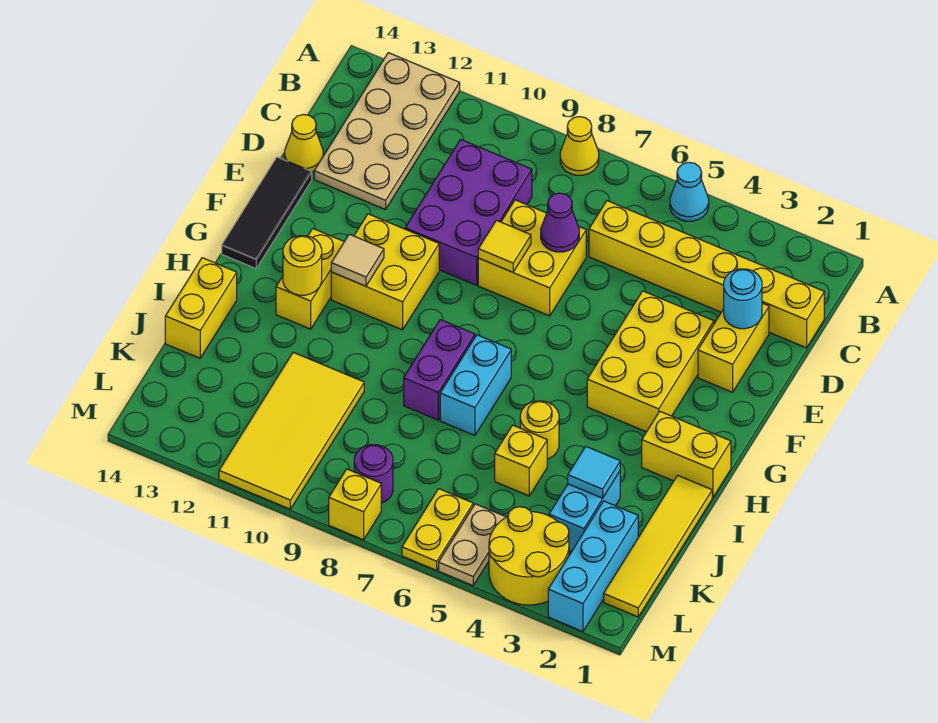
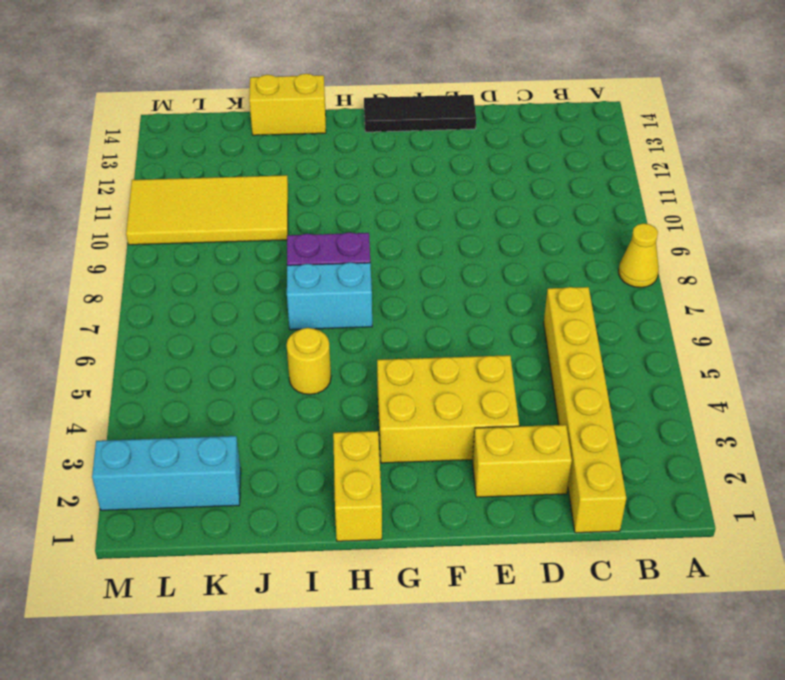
none -> cyan cone A5 level 1
none -> tan plate A12:D13 level 1
none -> purple brick C9:E10 level 1
none -> yellow brick D7:E8 level 1

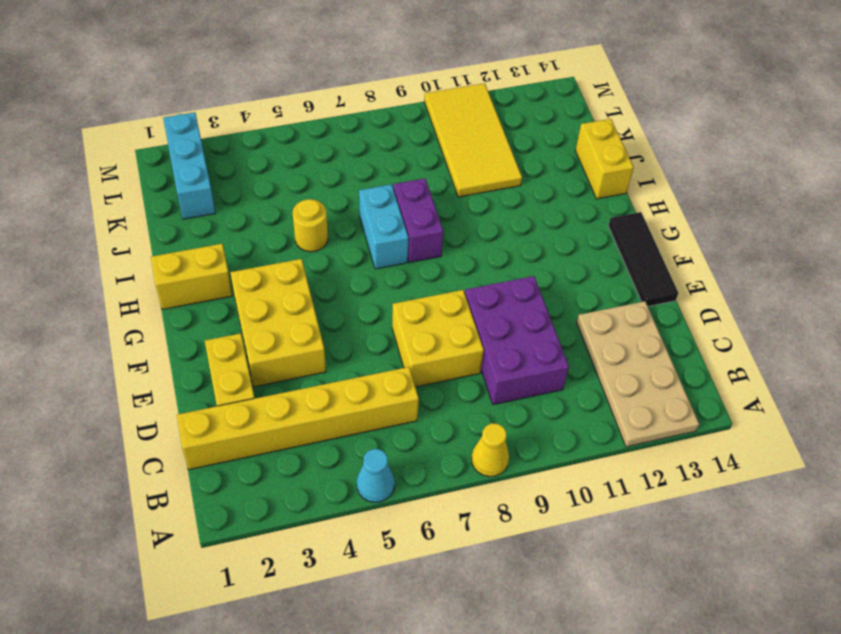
none -> yellow cone D14 level 1
none -> yellow brick F10:G11 level 1
none -> yellow brick G12:H12 level 1
none -> yellow tile I1:L1 level 1

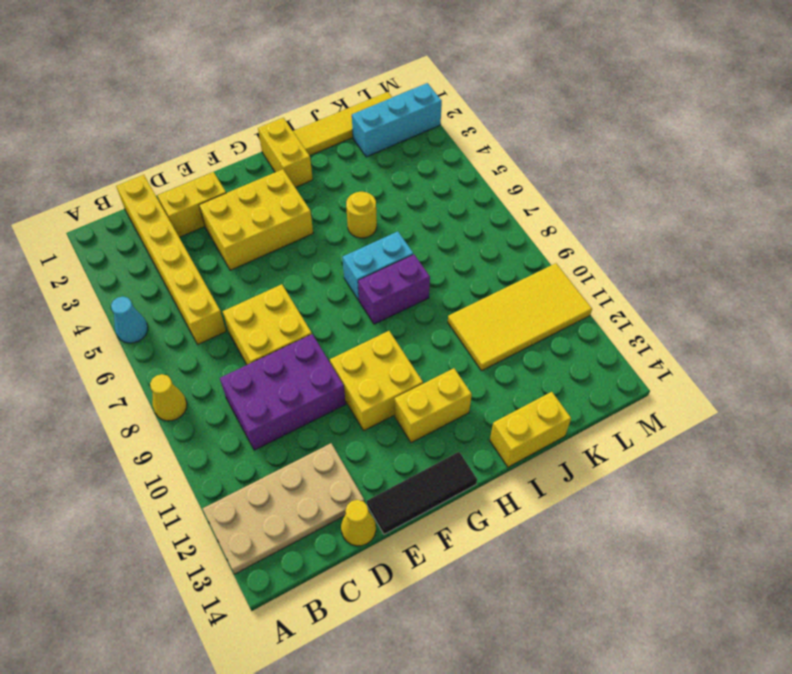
none -> cyan brick J3:K3 level 1
none -> yellow brick J5 level 1
none -> yellow round brick L3:M4 level 1
none -> tan plate L5:M5 level 1

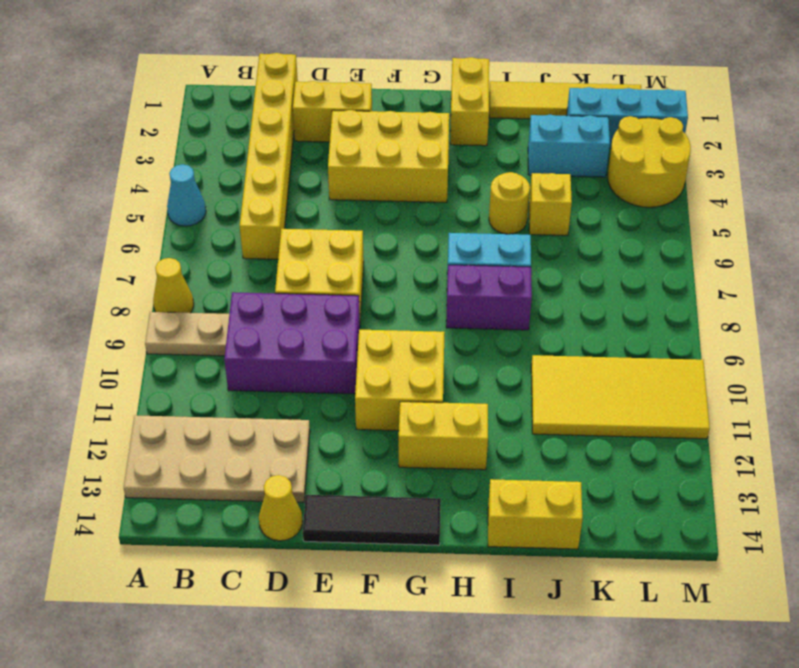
tan plate A9:B9 level 1 -> tan plate L5:M5 level 1
none -> yellow plate L6:M6 level 1
none -> purple round brick L8 level 1
none -> yellow brick M8 level 1
none -> cyan round brick D2 level 2

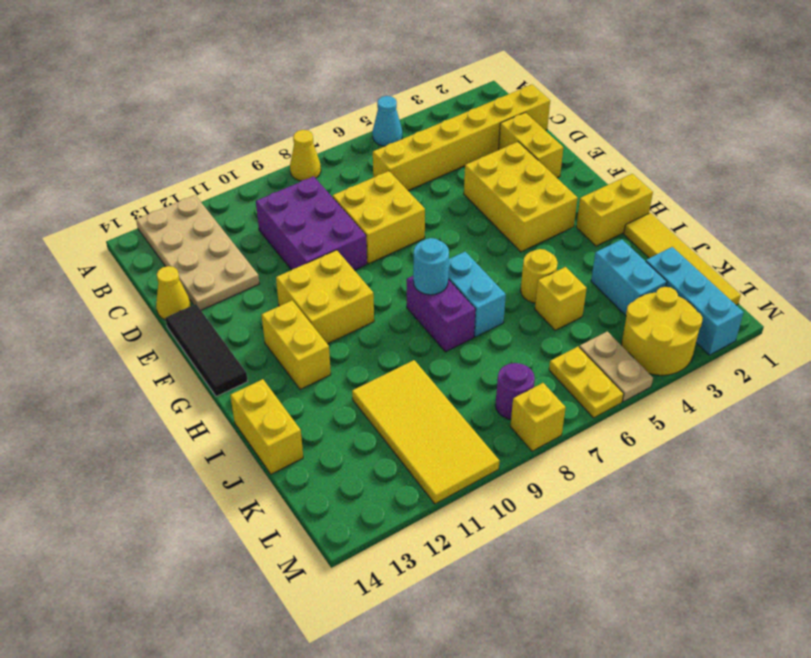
cyan round brick H8 level 2 -> cyan round brick D2 level 2
none -> purple cone D7 level 2
none -> yellow tile E8 level 2
none -> tan tile G11 level 2
none -> yellow round brick H12 level 2

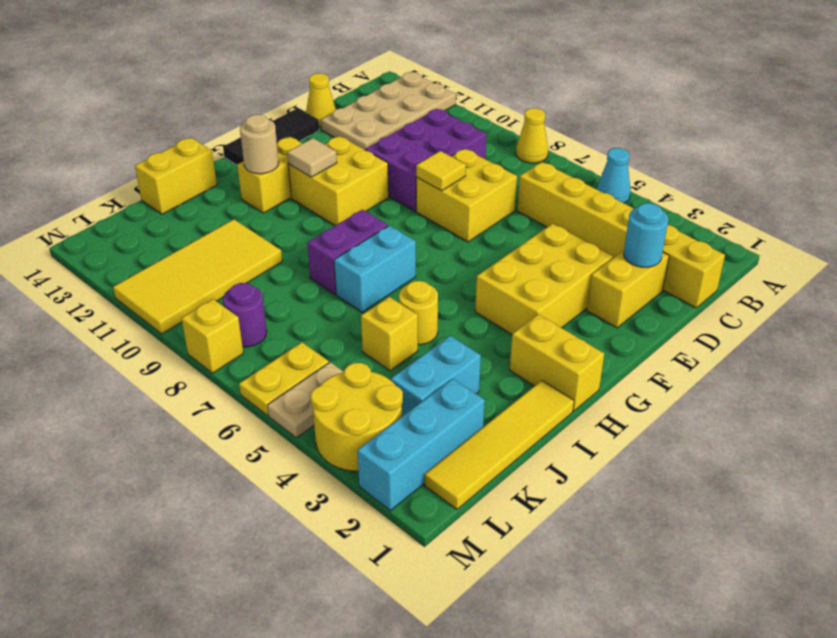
tan round brick H12 level 2 -> yellow round brick H12 level 2
none -> purple cone D7 level 2
none -> cyan tile J3 level 2

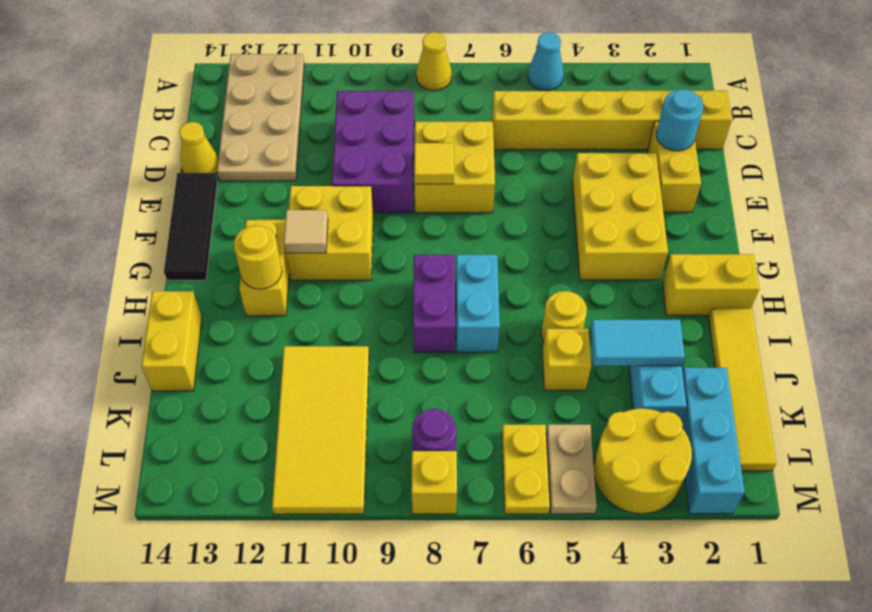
cyan tile J3:J4 level 2 -> cyan tile J3 level 2
none -> purple cone D7 level 2

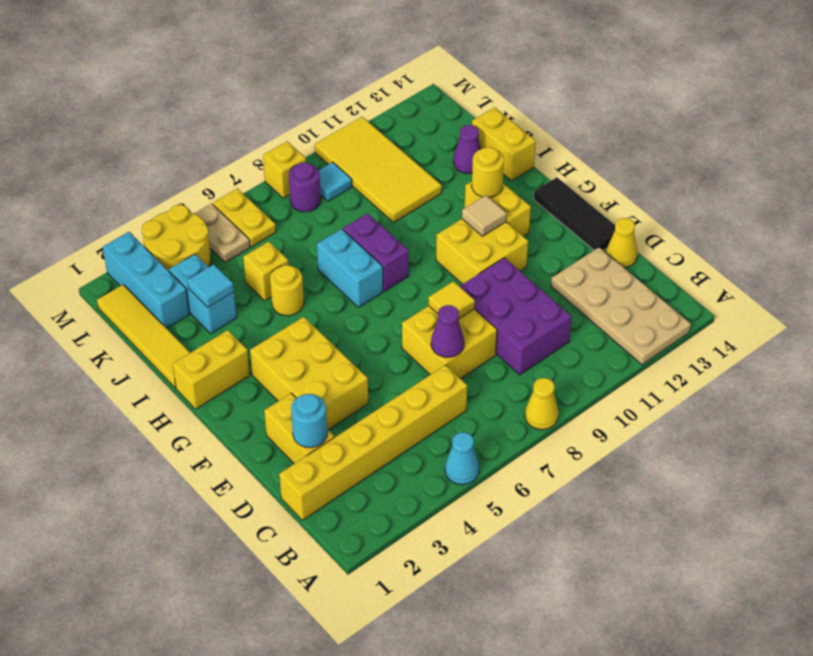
purple cone J13 level 1 -> none
cyan tile L9 level 1 -> none

